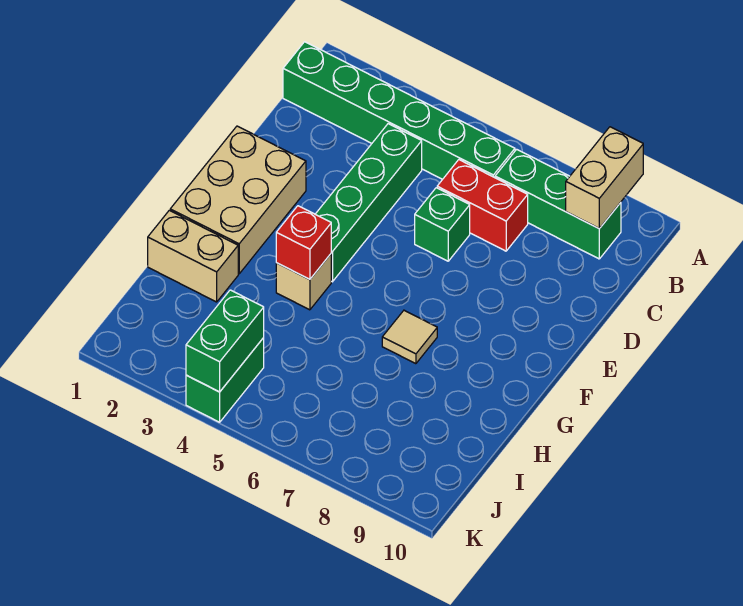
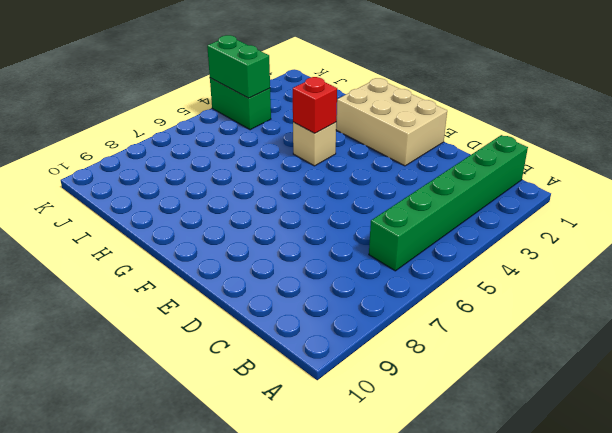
none -> green brick B7:B9 level 1
none -> green brick C4:F4 level 1
none -> red brick C6:C7 level 1

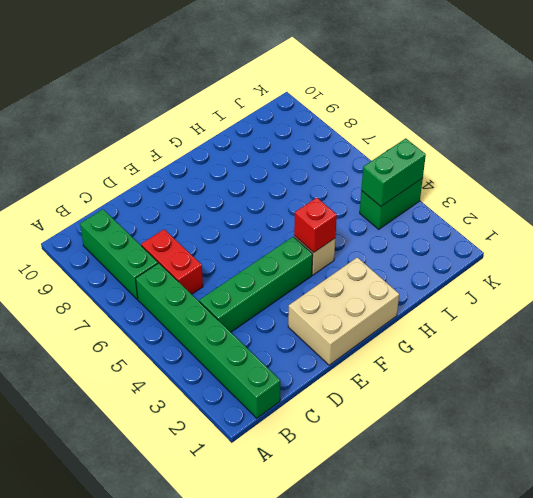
none -> green brick D6 level 1
none -> tan tile G7 level 1
none -> tan brick H1:H2 level 1

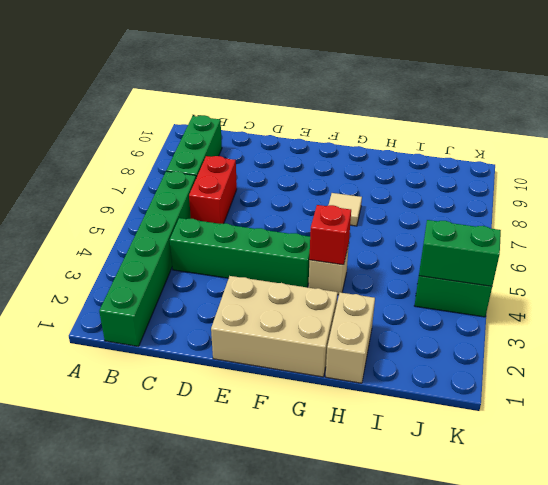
none -> green brick D6 level 1
none -> tan brick A9:B9 level 2

